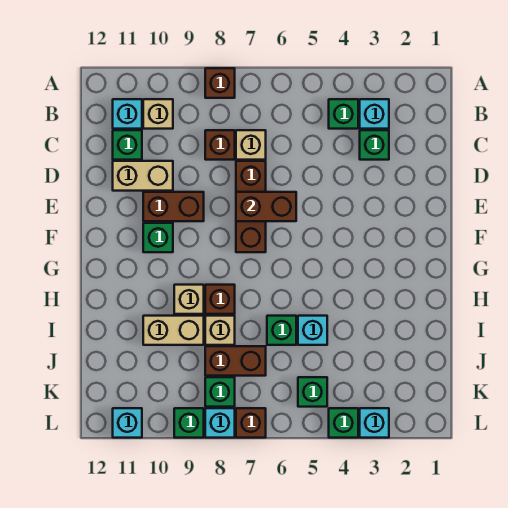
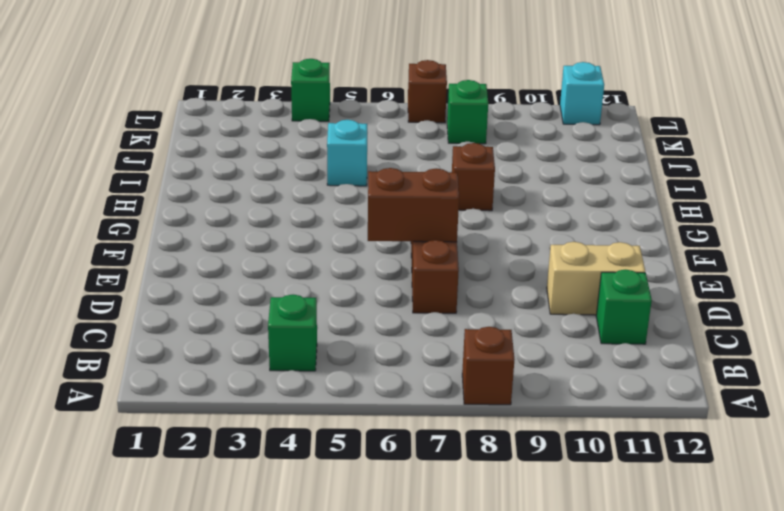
none -> cyan brick B3 level 1
none -> tan brick B10 level 1
none -> cyan brick B11 level 1

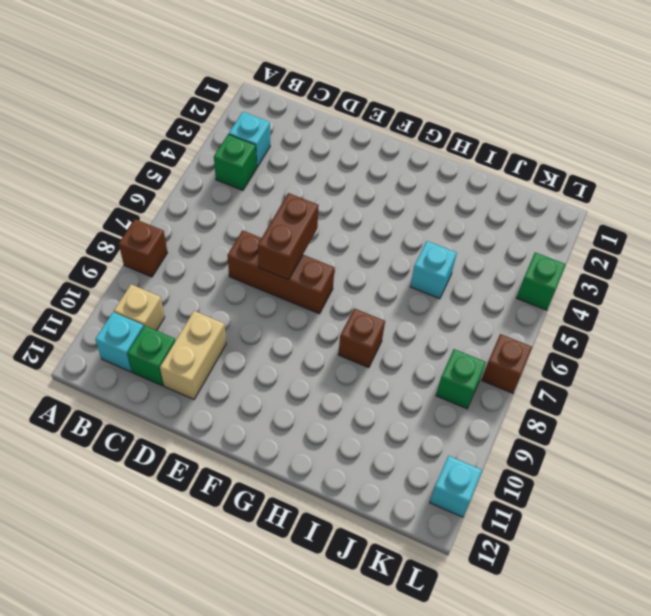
none -> green brick C3 level 1
none -> tan brick C7 level 1
none -> brown brick C8 level 1

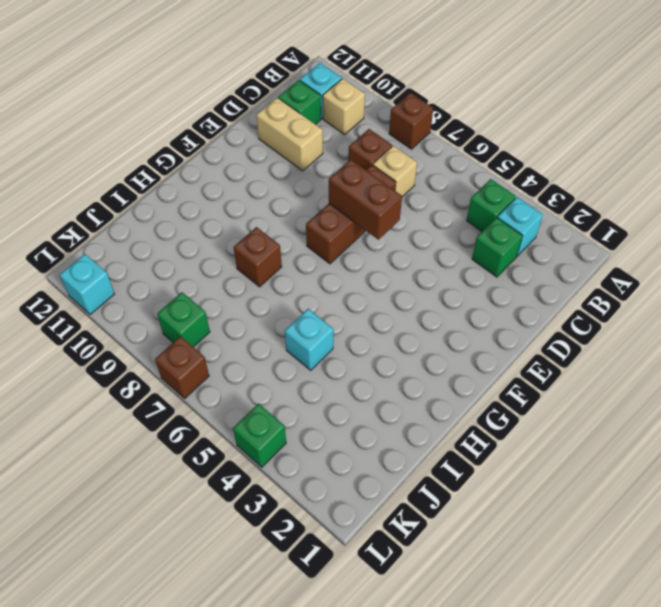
none -> brown brick E9:E10 level 1
none -> green brick F10 level 1
none -> tan brick H9 level 1

